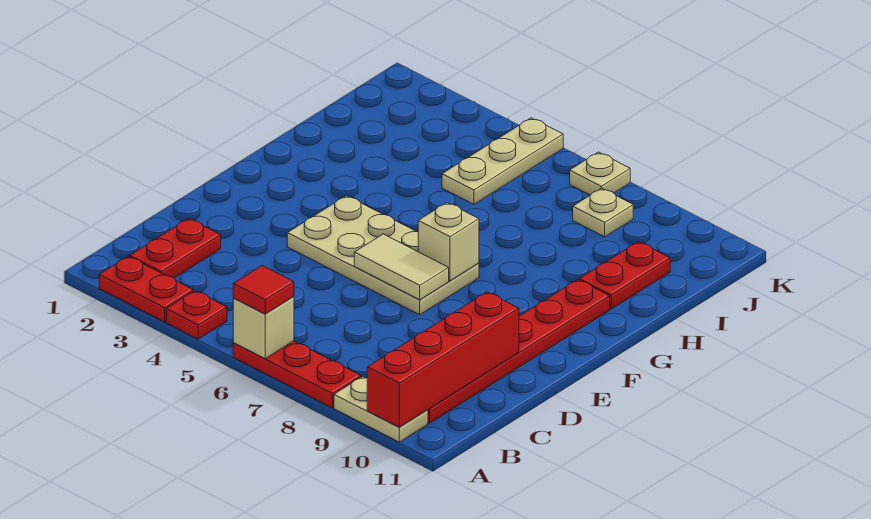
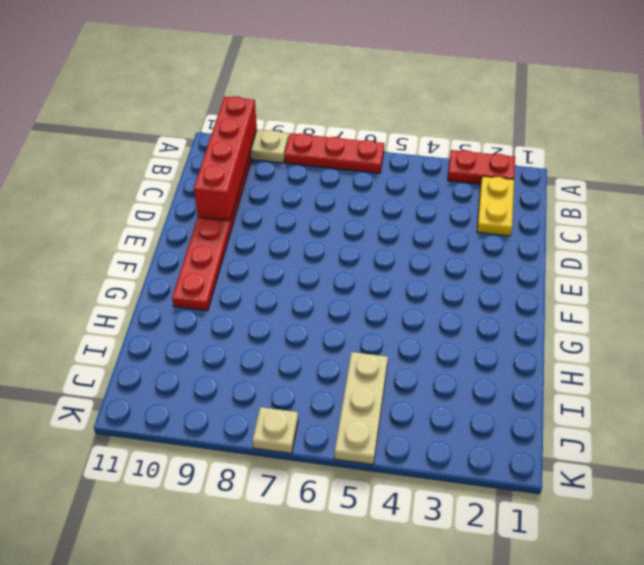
yellow plate B2:C2 level 1 -> red plate B2:C2 level 1
none -> red plate A4 level 1
none -> tan plate E4:F7 level 1
none -> red plate H10:I10 level 1

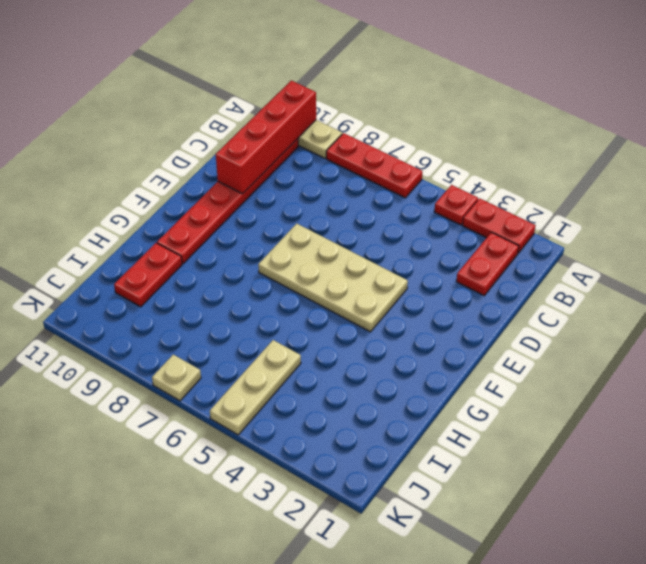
none -> tan plate J8 level 1
none -> tan brick A6 level 2
none -> tan tile E6:E7 level 2

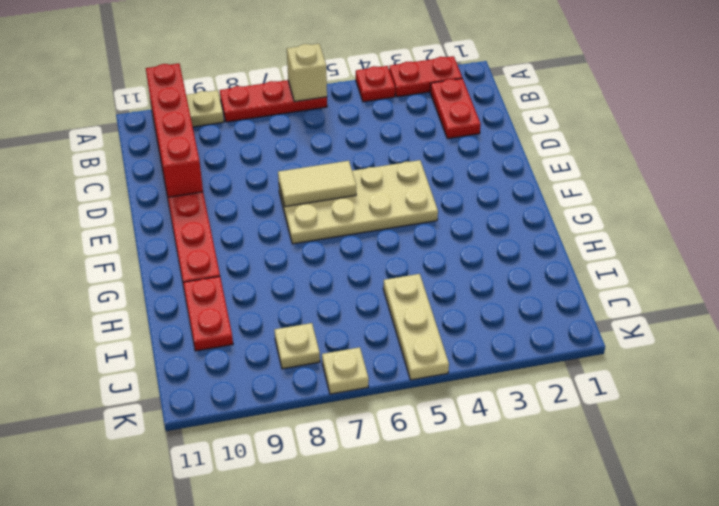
none -> tan brick F7 level 2
none -> red tile A6 level 3

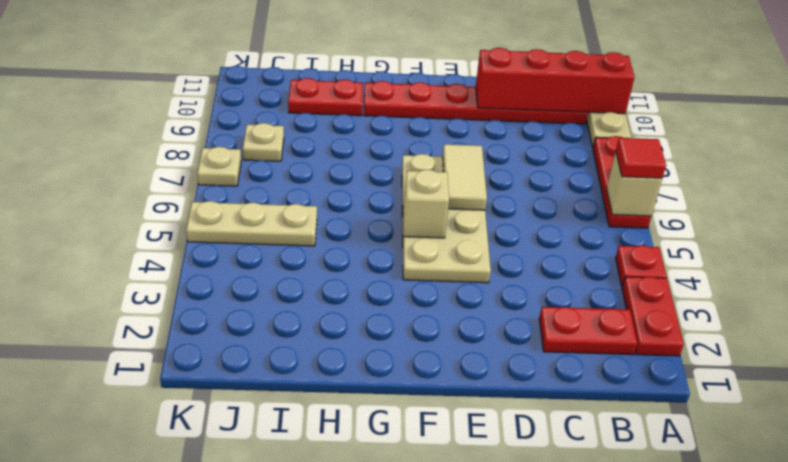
tan brick F5 level 2 -> tan brick F7 level 2

